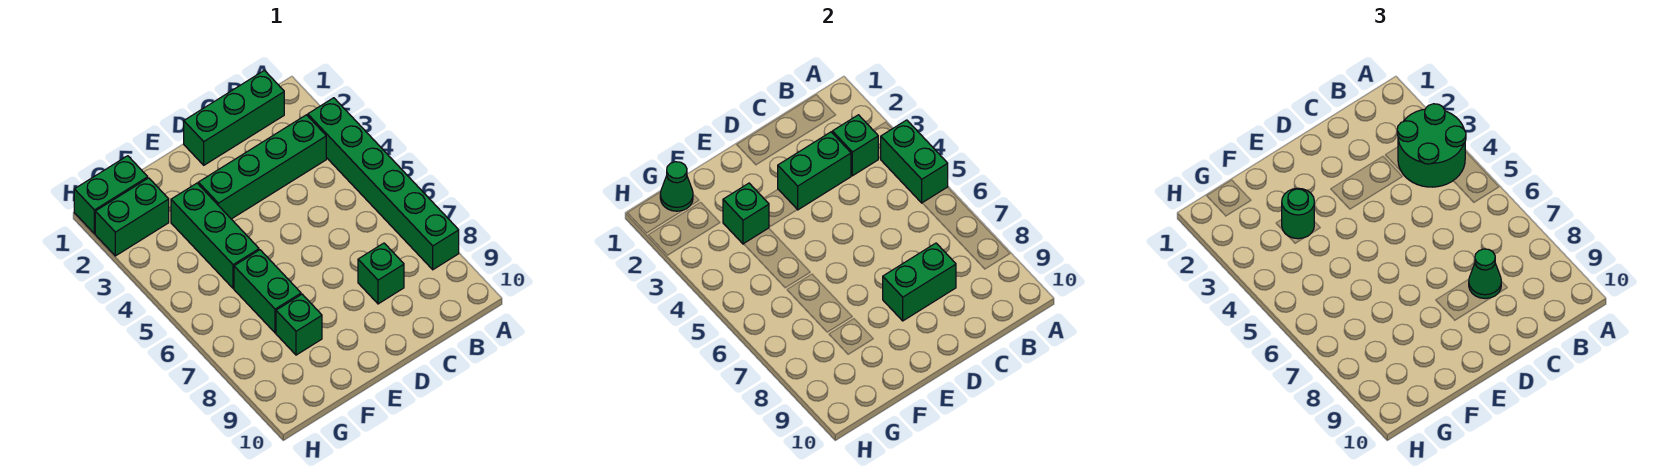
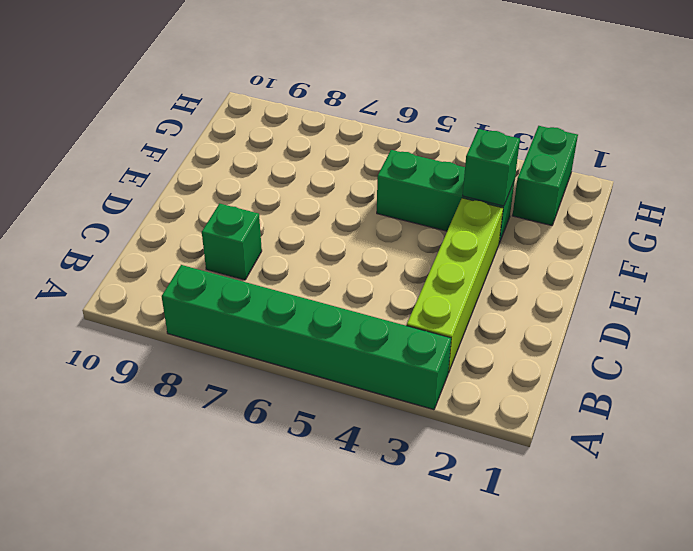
lime brick B3:E3 level 1 -> green brick B3:E3 level 1
none -> green brick B1:D1 level 1
none -> green brick F6:F7 level 1
none -> green brick F8 level 1

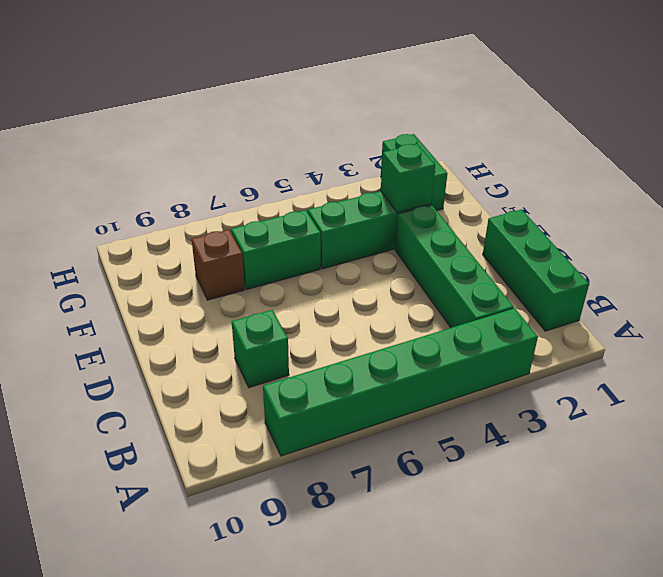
brown brick F8 level 1 -> green brick F8 level 1
none -> green brick G1:H1 level 1
none -> green brick A4:A5 level 2
none -> green brick B3 level 2

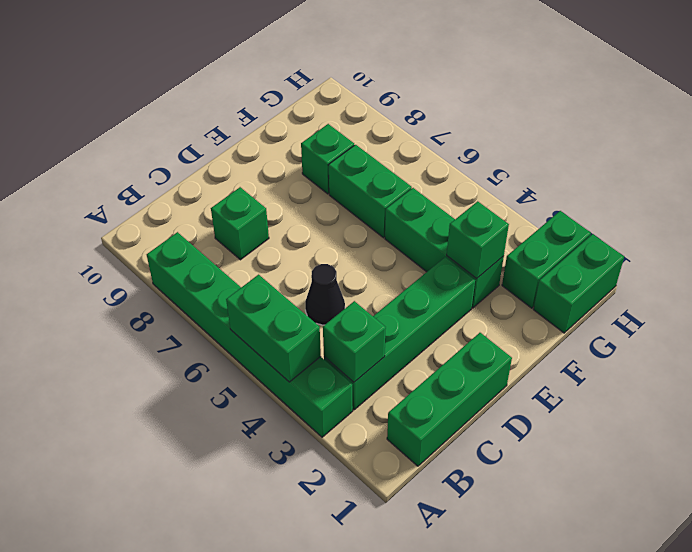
black cone C5 level 1 -> none
none -> green brick C3:D3 level 2
none -> green brick C8:D8 level 2
none -> green cone G1 level 2

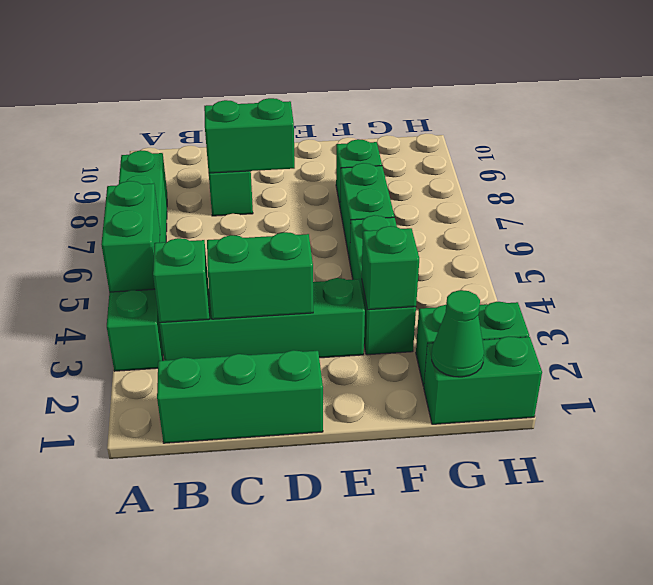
none -> green round brick A3:B4 level 3
none -> green cone C8 level 3
none -> green round brick F3 level 3

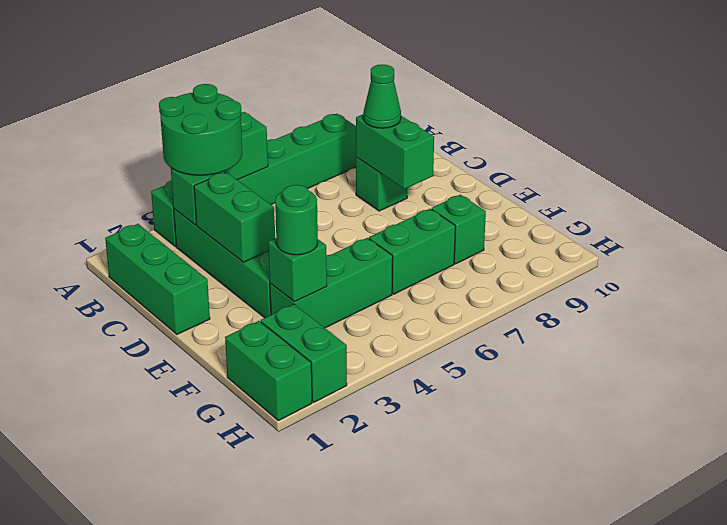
none -> green cone G1 level 2

